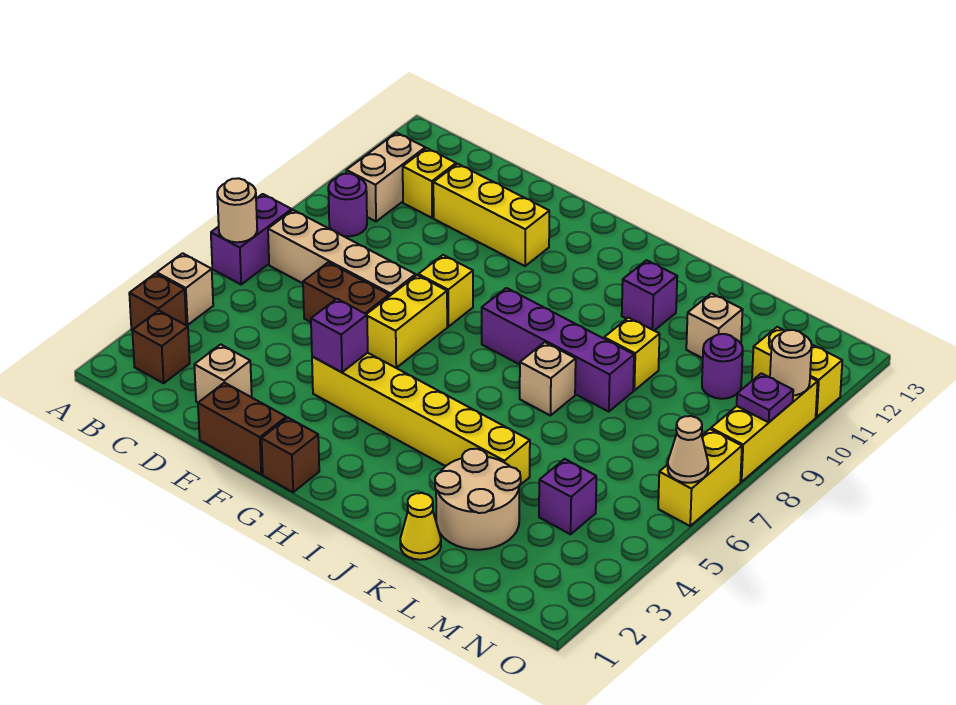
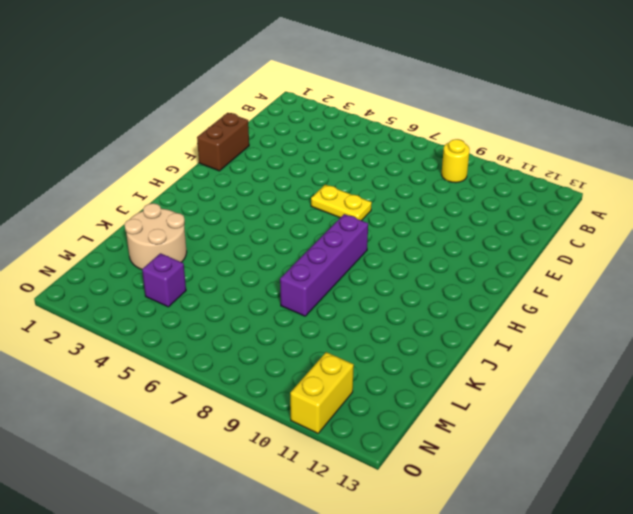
yellow round brick B9 level 1 -> purple round brick B9 level 1
yellow plate F6:F7 level 1 -> yellow brick F6:F7 level 1
none -> brown brick A3 level 1
none -> tan brick A4 level 1
none -> purple brick A6:A7 level 1
none -> brown brick B2 level 1

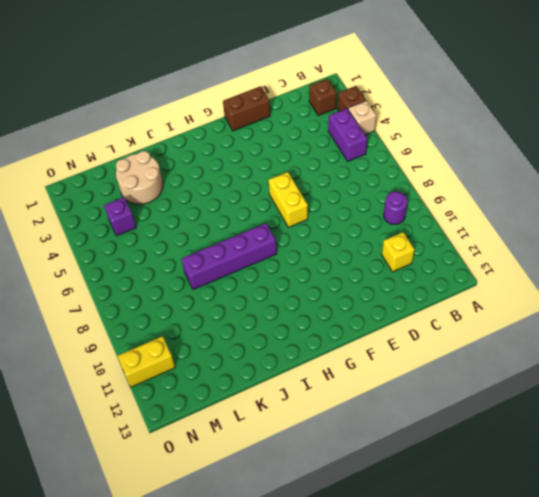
purple brick B4:B5 level 1 -> purple brick A6:A7 level 1
none -> tan brick B7:E7 level 1
none -> tan brick B10:B11 level 1
none -> tan brick D2 level 1
none -> brown brick D6:E6 level 1

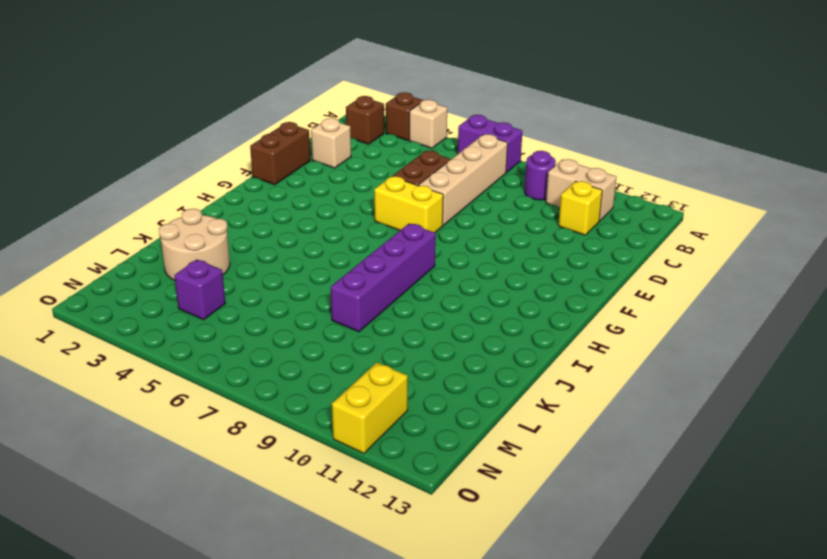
none -> yellow brick D11:F11 level 1
none -> yellow brick F4:K4 level 1
none -> yellow brick F8 level 1
none -> brown brick G1 level 1

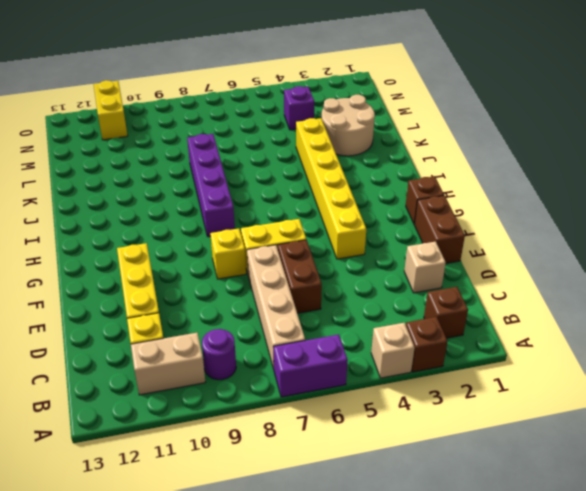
none -> tan brick J7 level 1
none -> purple brick J11 level 1
none -> yellow cone K1 level 1
none -> yellow brick K9 level 1

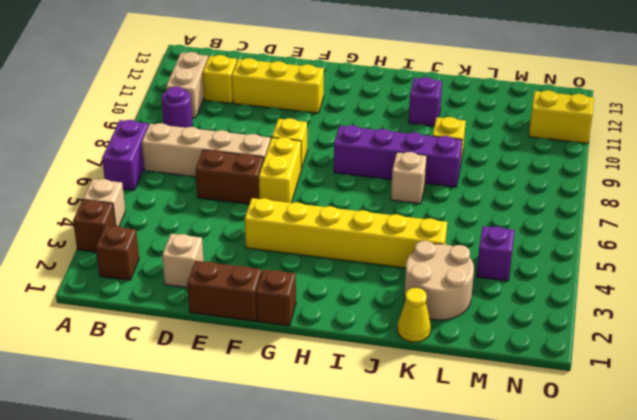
none -> tan brick L11 level 1
none -> purple round brick M10 level 1
none -> yellow brick O6:O7 level 1
none -> yellow brick O8:O10 level 1

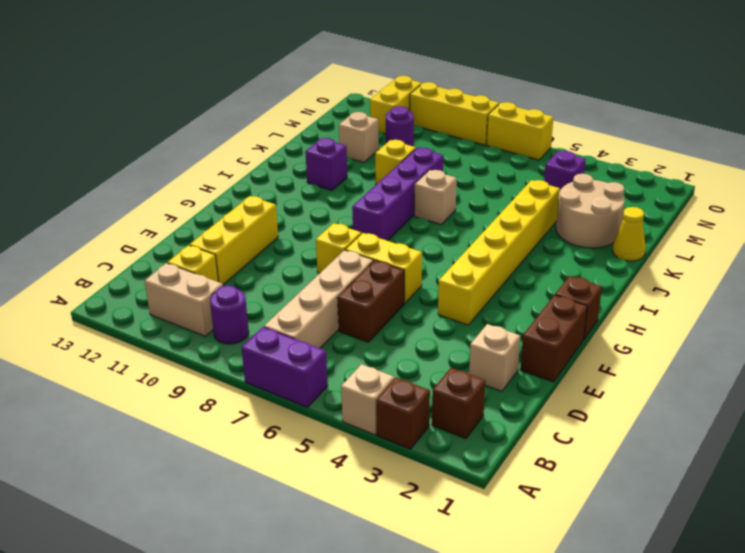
none -> tan round brick A6 level 2
none -> purple brick F4 level 2
none -> tan cone O6 level 2
none -> purple plate O9 level 2

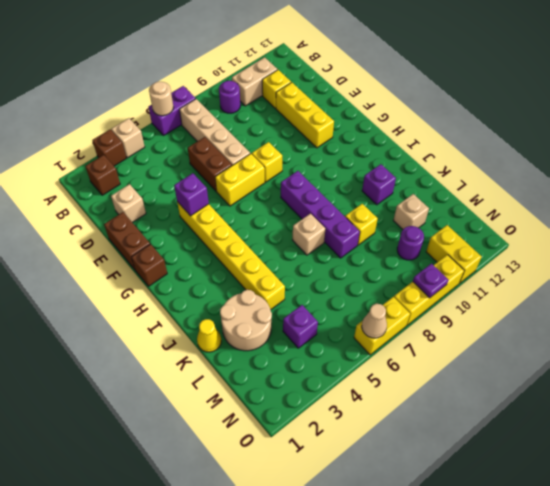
none -> tan round brick O10 level 2

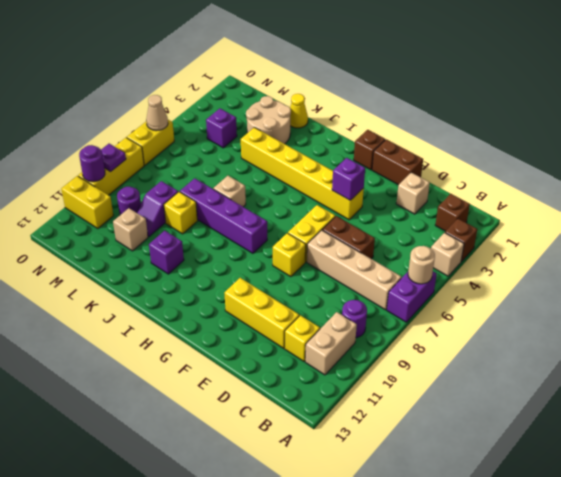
purple slope L9:L10 level 1 top 9 -> none
purple round brick O10 level 2 -> tan round brick O10 level 2

